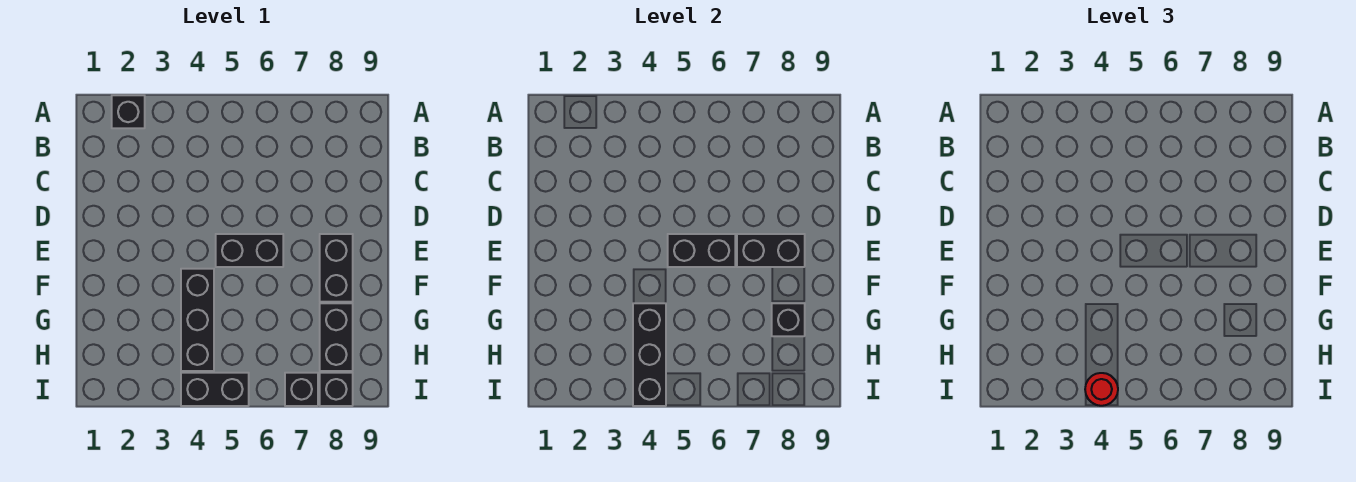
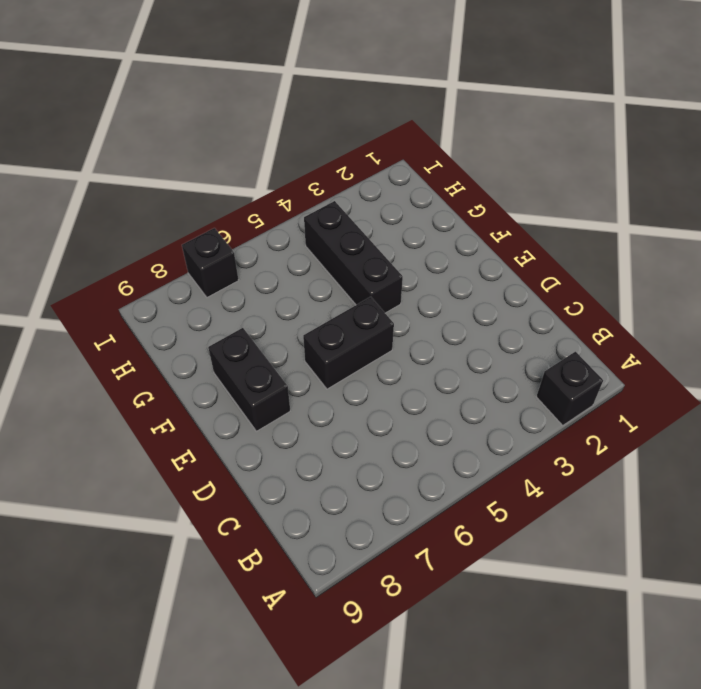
none -> black brick G8:H8 level 1
none -> black brick I4:I5 level 1
none -> black brick I8 level 1

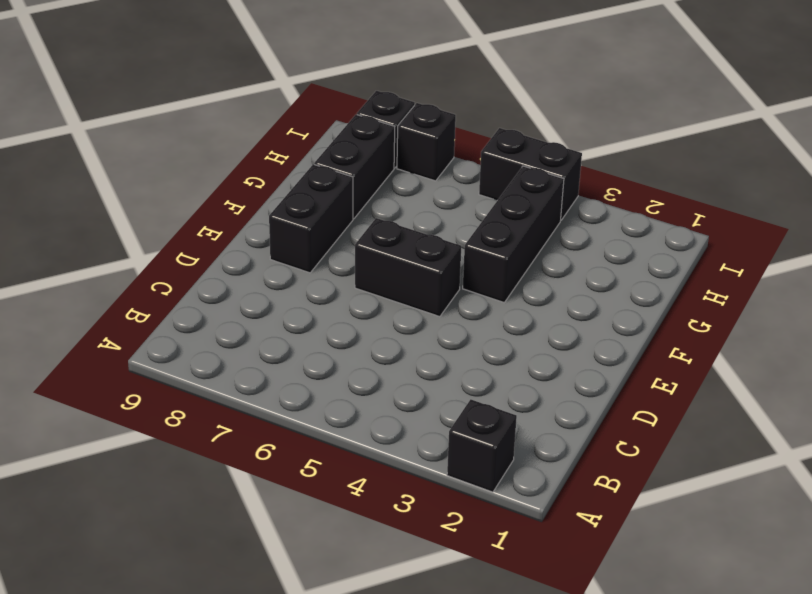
none -> black brick E5:E6 level 2
none -> black brick E7:E8 level 2
none -> black brick G4:I4 level 2

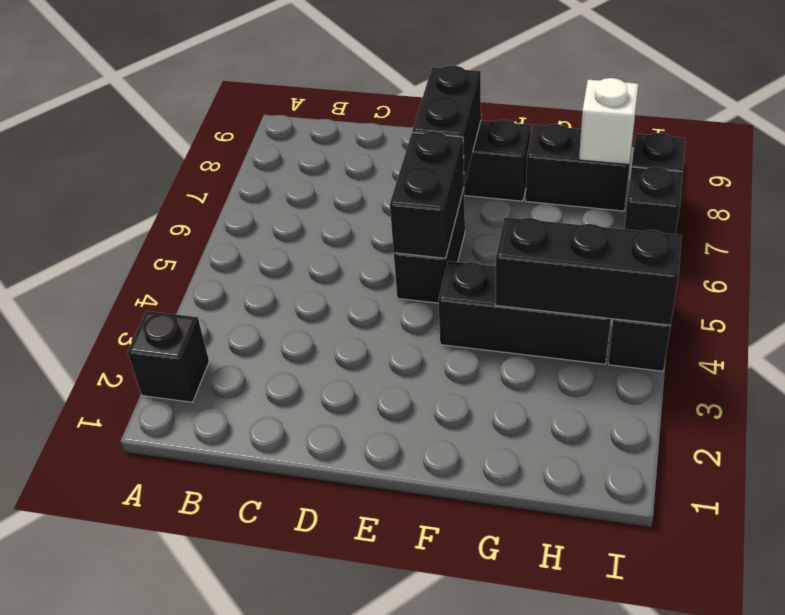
white brick H8 level 2 -> none
none -> black brick G8 level 2
none -> red round brick I4 level 3

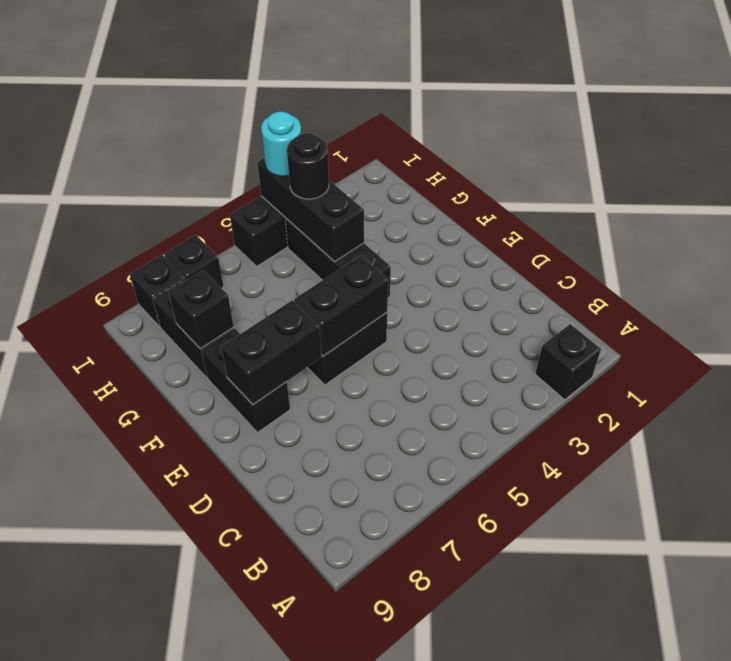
black round brick H4 level 3 -> none
cyan round brick I4 level 3 -> red round brick I4 level 3

